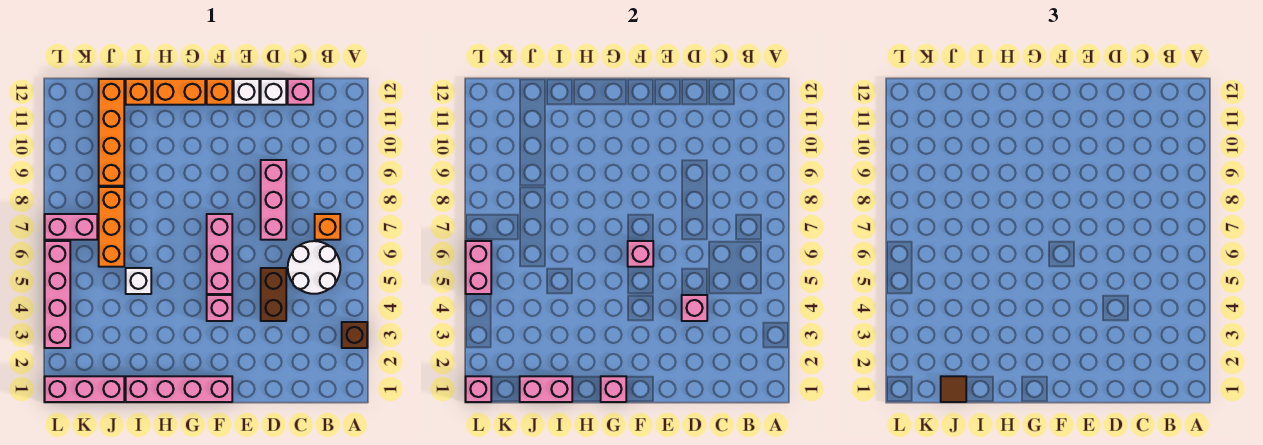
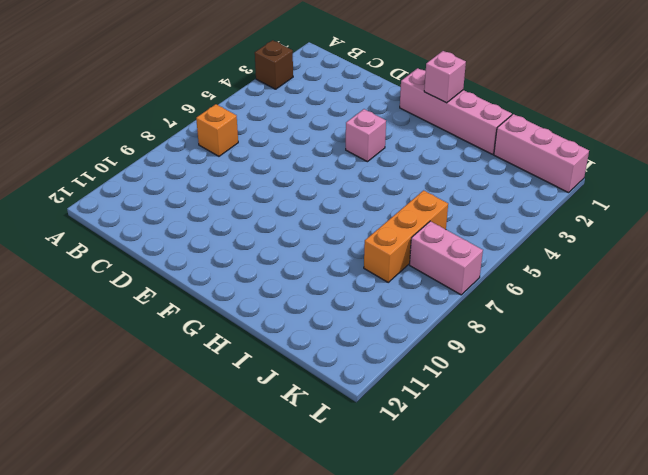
none -> white round brick B5:C6 level 1
none -> pink brick C12 level 1
none -> brown brick D4:D5 level 1

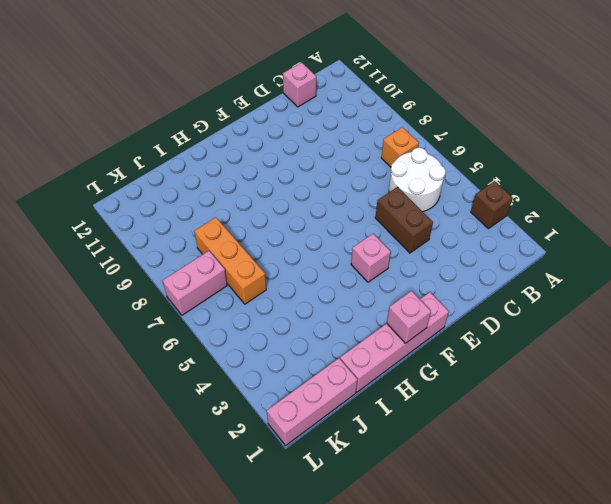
none -> pink brick D7:D9 level 1
none -> white brick D12 level 1
none -> white brick E12 level 1

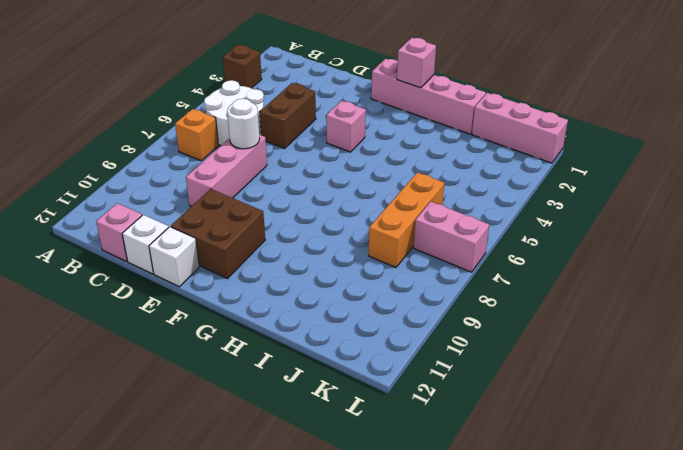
white round brick D7 level 2 -> none
brown brick E10:F11 level 1 -> none
none -> pink brick F5:F7 level 1
none -> orange brick F12 level 1
none -> orange brick G12:H12 level 1

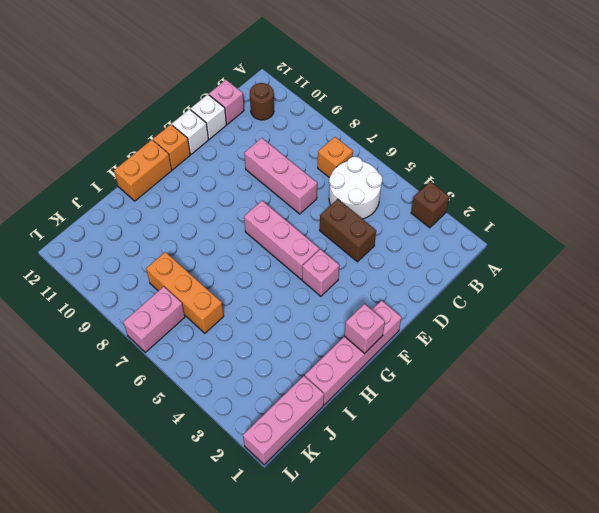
brown round brick B11 level 1 -> none
none -> white brick I5 level 1
none -> orange brick I12 level 1
none -> orange brick J9:J12 level 1

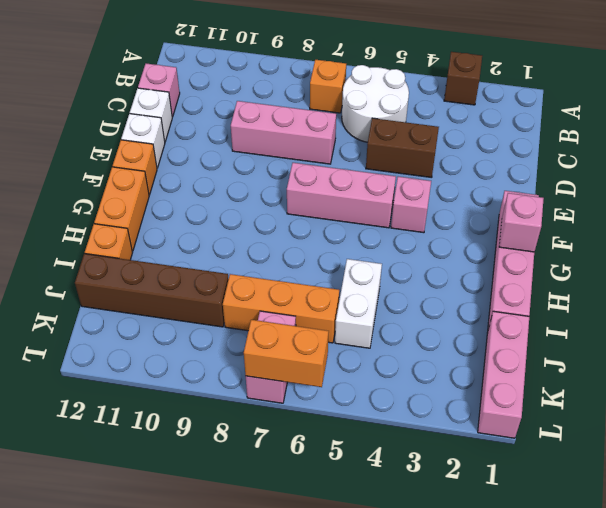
white brick I5:J5 level 1 -> white brick I5 level 1
brown brick J9:J12 level 1 -> orange brick J9:J12 level 1
orange brick L6:L7 level 2 -> pink brick L5:L6 level 2
none -> pink brick L3:L6 level 1
none -> pink brick D4 level 2
none -> pink brick F6 level 2

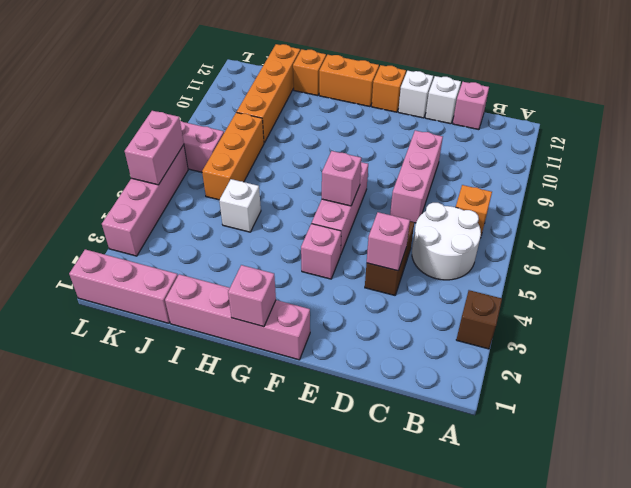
none -> pink brick I1:J1 level 2
none -> pink brick L1 level 2
none -> brown tile J1 level 3

